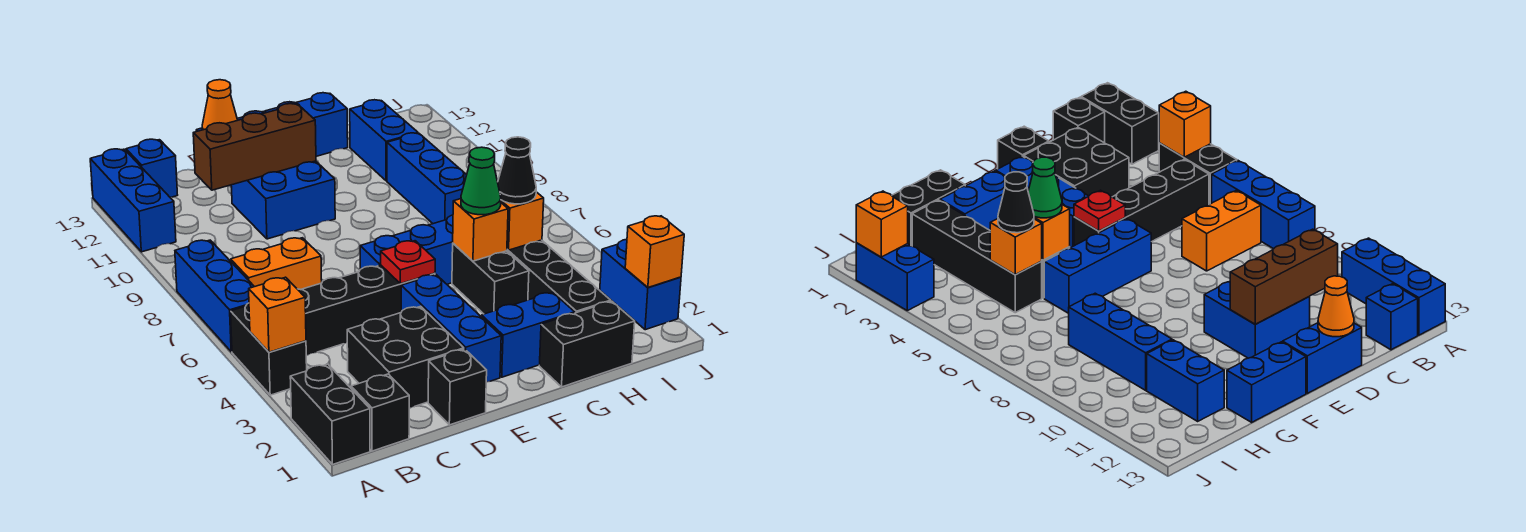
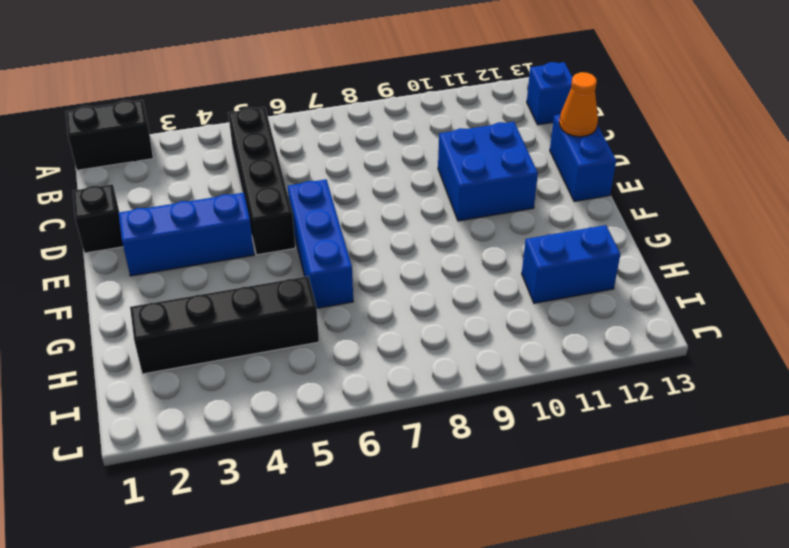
none -> black brick A4:A5 level 1
none -> blue brick A6:A8 level 1
none -> blue brick A11:A13 level 1
none -> black brick B1 level 1

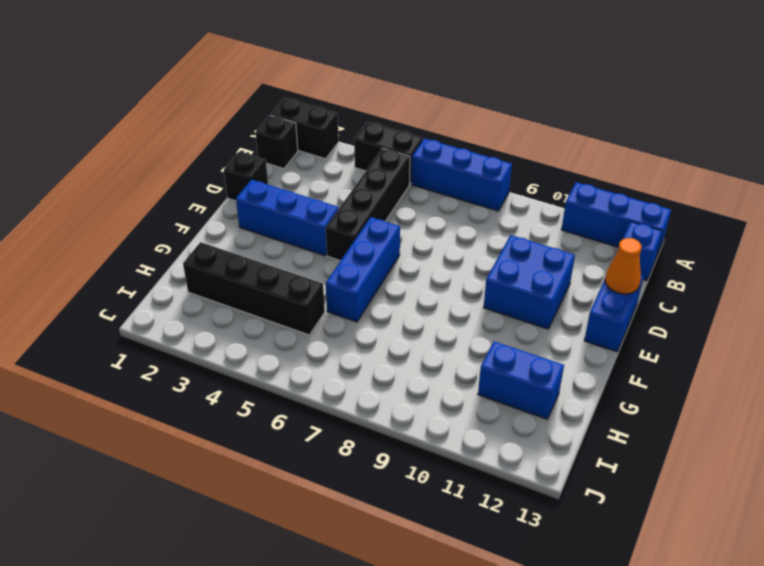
none -> orange brick B7:C7 level 1
none -> black brick C2:D3 level 1
none -> blue brick F2:G2 level 1
none -> blue brick F13:G13 level 1

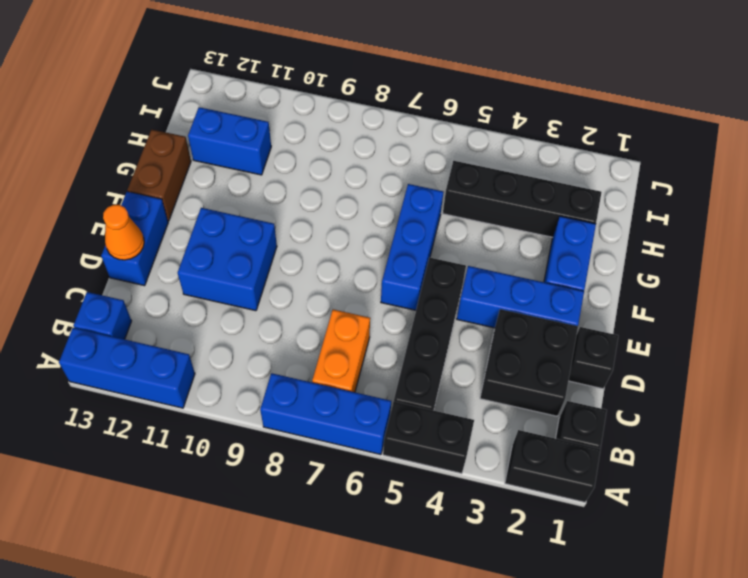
brown brick F13:G13 level 1 -> blue brick F13:G13 level 1
none -> black brick G1:H1 level 1
none -> black brick G4:G5 level 1
none -> blue brick H8:H10 level 1
none -> blue brick J2:J3 level 1

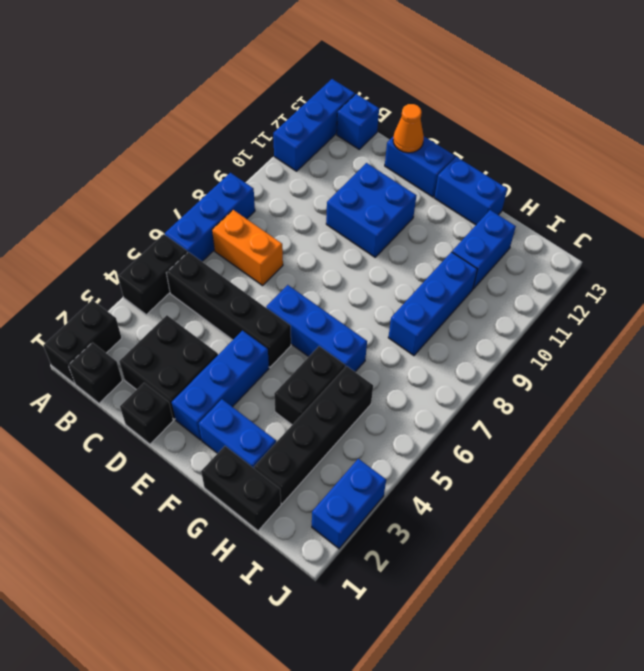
none -> orange brick A4 level 2
none -> brown brick C11:E11 level 2
none -> red plate E5 level 2
none -> orange brick G5 level 2

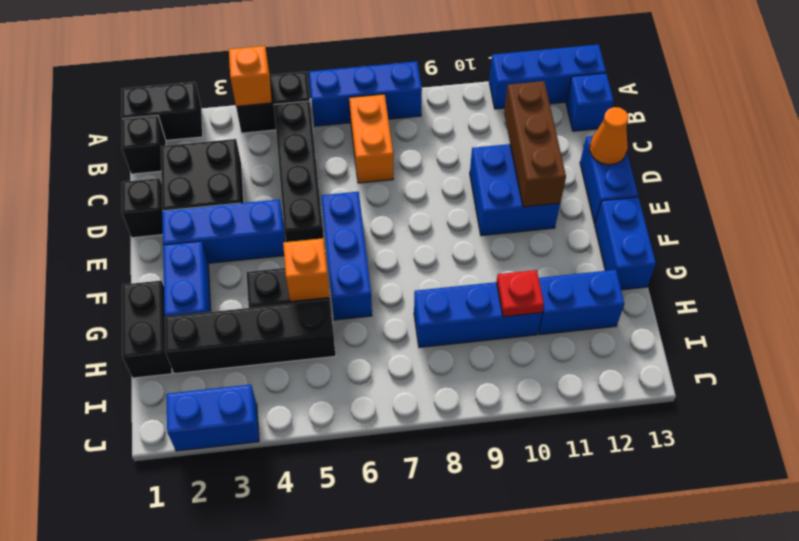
red plate H10 level 2 -> red plate E5 level 2
none -> orange brick H5 level 2
none -> orange brick J2 level 2
none -> green cone G5 level 3
none -> black cone H5 level 3

